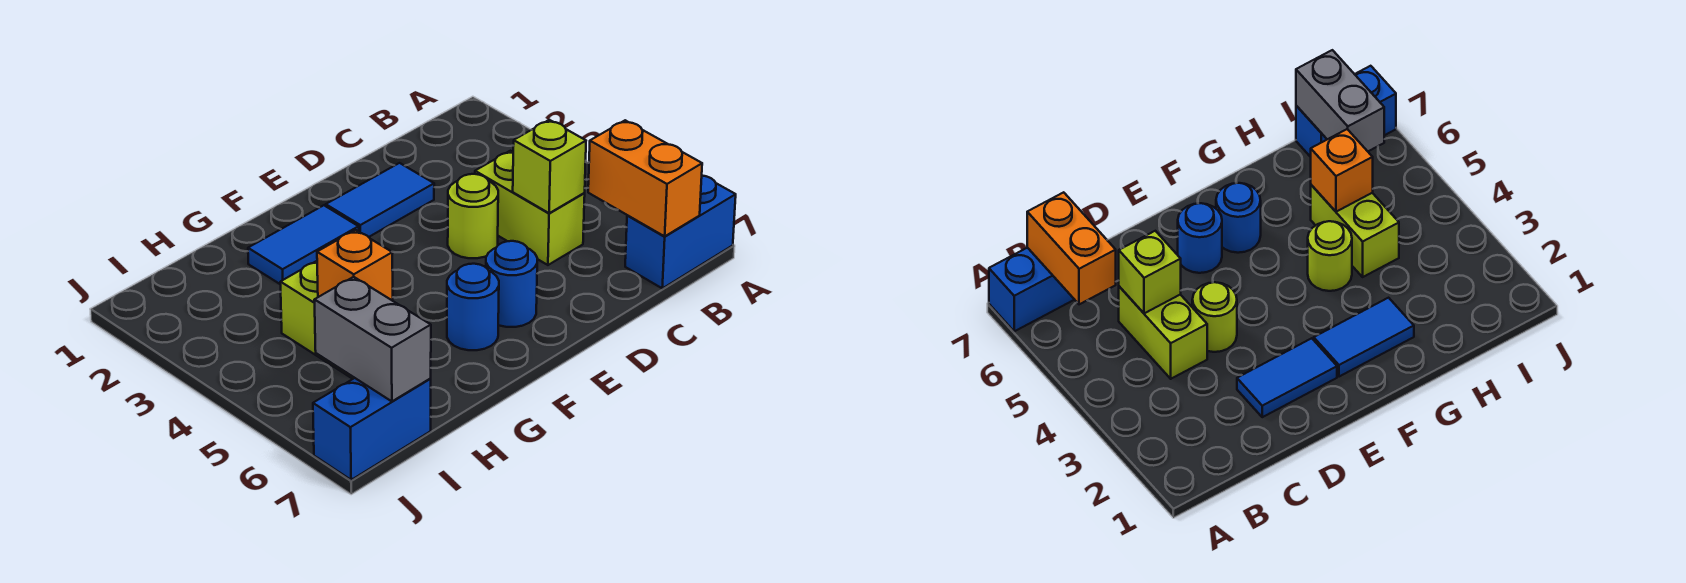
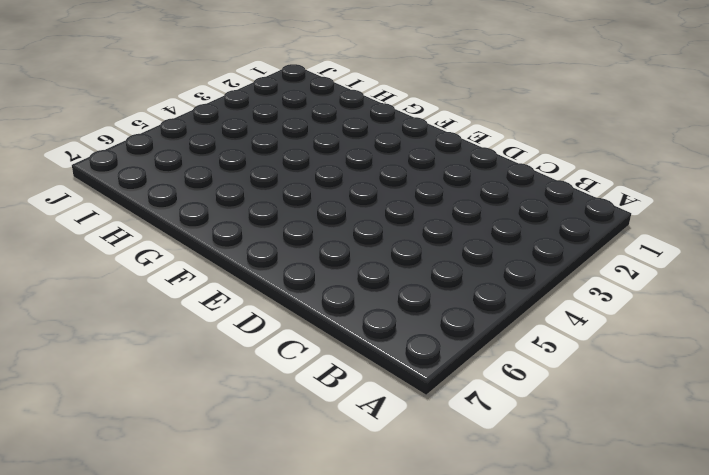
none -> blue brick A7:B7 level 1
none -> lime brick C4:C5 level 1
none -> blue tile D2:E2 level 1

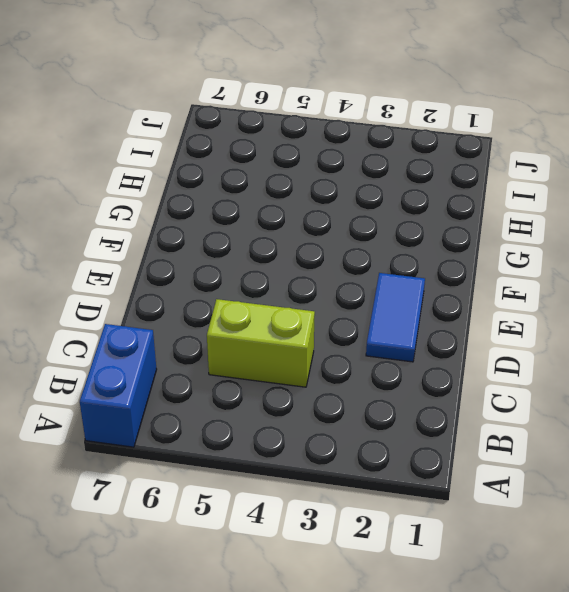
none -> lime round brick D4 level 1
none -> blue round brick E6 level 1
none -> blue tile F2:G2 level 1

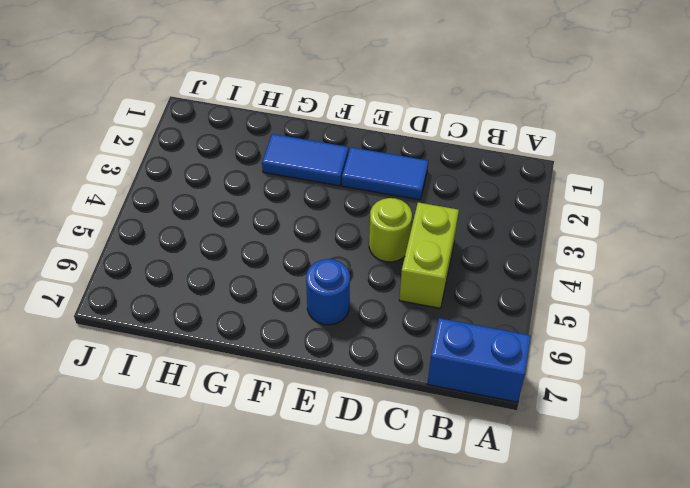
none -> blue round brick F6 level 1
none -> lime round brick G4 level 1
none -> lime brick H4:H5 level 1

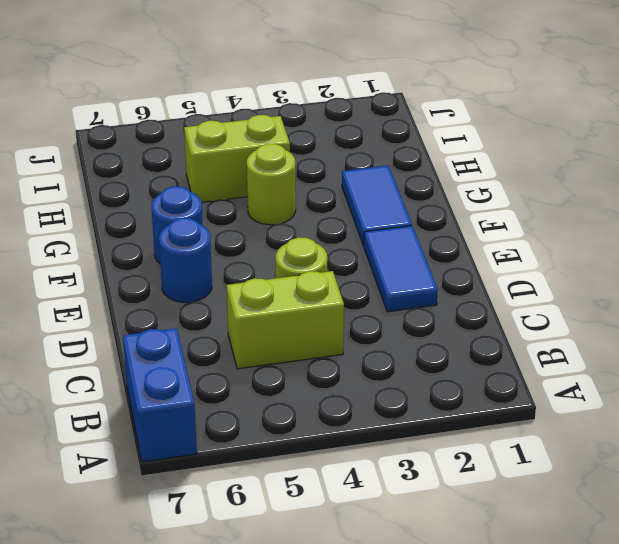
none -> blue brick I7:J7 level 1
none -> orange brick B6:B7 level 2
none -> lime brick C5 level 2

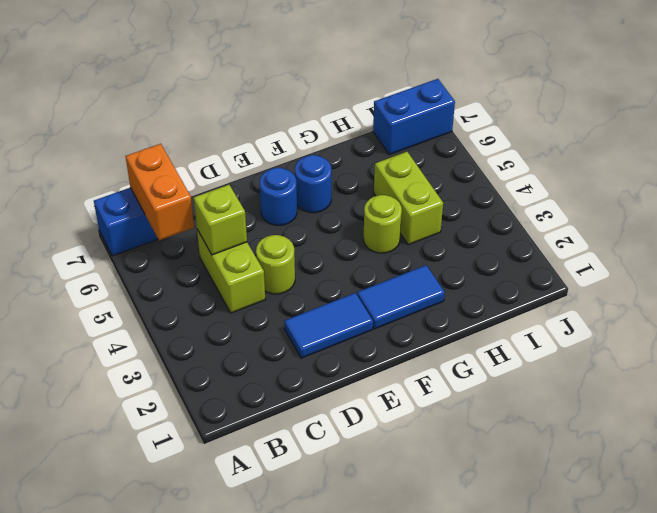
none -> orange brick H5 level 2
none -> grey brick I6:I7 level 2

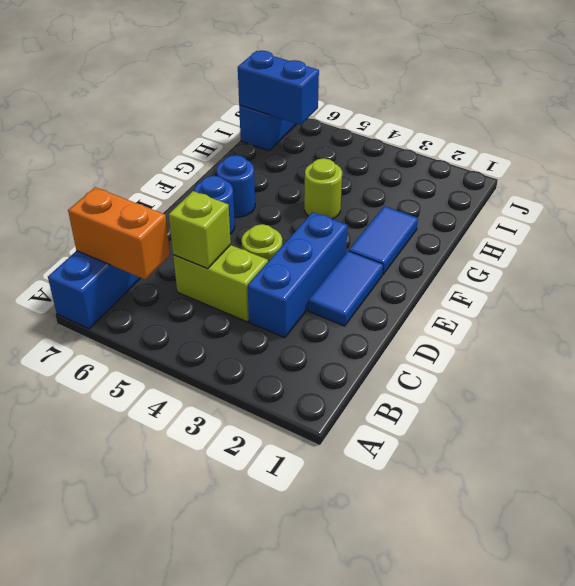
blue brick C3:E3 level 1 -> none
blue brick I6:I7 level 2 -> grey brick I6:I7 level 2
none -> lime brick H4:H5 level 1
none -> orange brick H5 level 2

